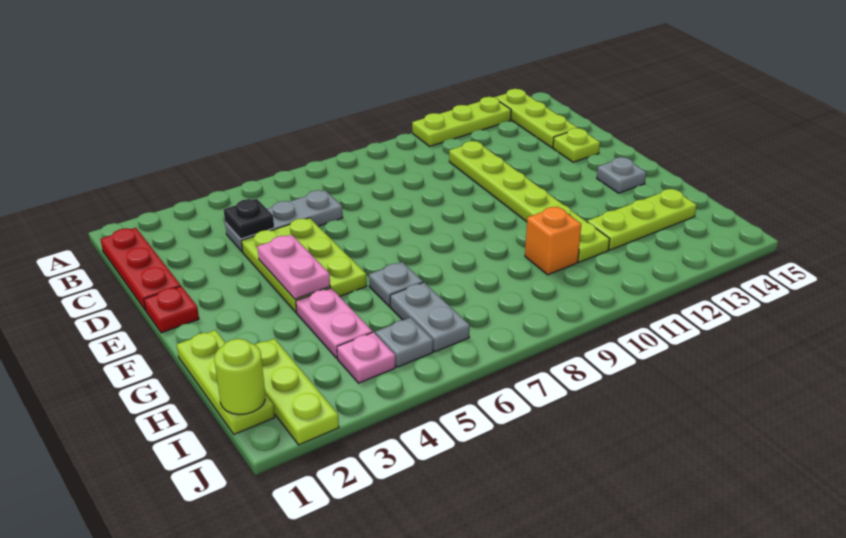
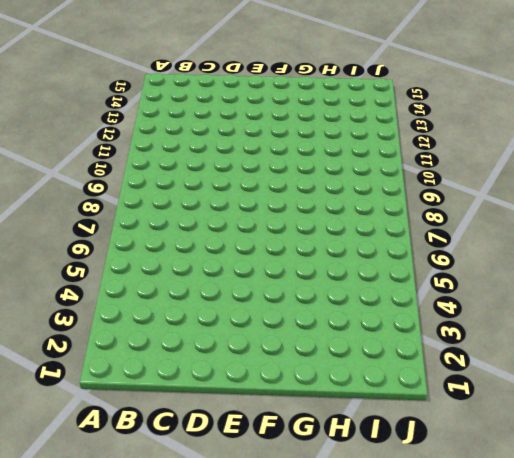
none -> lime plate A11:A13 level 1
none -> lime plate A14:C14 level 1
none -> red plate B1:D1 level 1

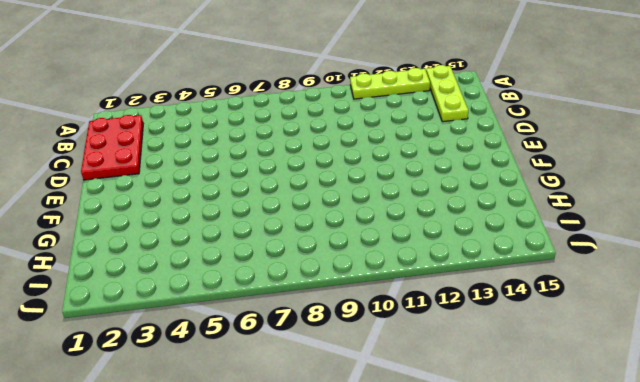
red plate B1:D2 level 1 -> red plate B1:D1 level 1
none -> grey plate C4:C6 level 1
none -> lime plate C11:H11 level 1
none -> lime plate D4:F5 level 1

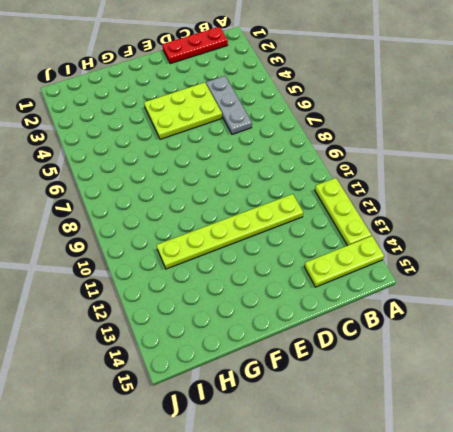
none -> lime plate D14 level 1
none -> red plate E1 level 1
none -> grey plate F14 level 1

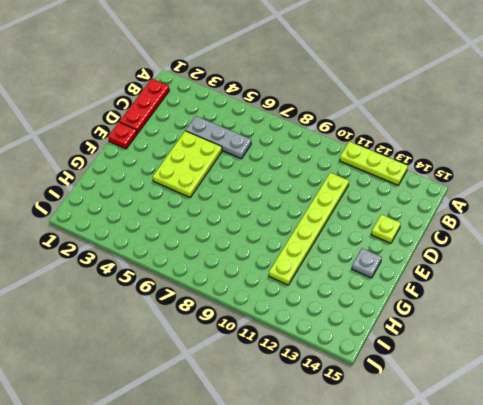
none -> lime plate A14:C14 level 1
none -> lime plate G1:I1 level 1
none -> pink plate G4:H4 level 1

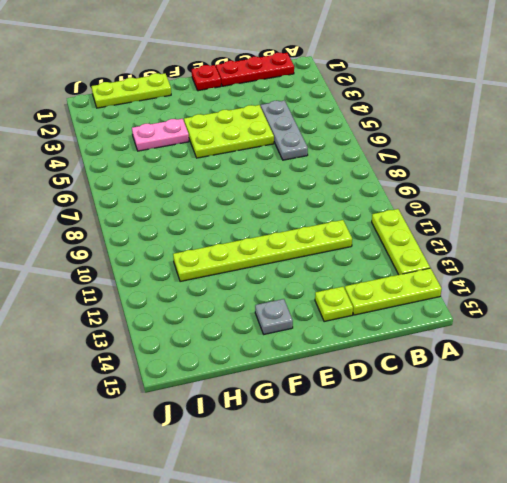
none -> grey plate G6 level 1
none -> lime plate H2:J2 level 1
none -> grey plate H6:I6 level 1

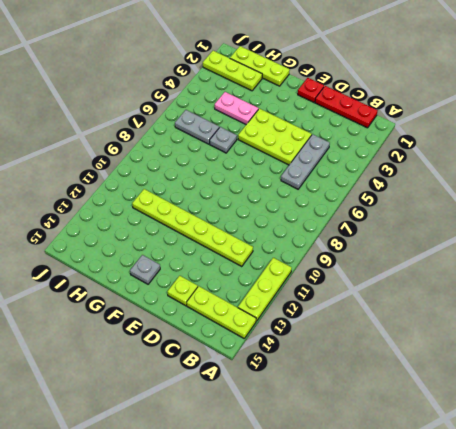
none -> orange brick H10 level 1
none -> lime plate H12:H14 level 1
none -> pink plate I4 level 1

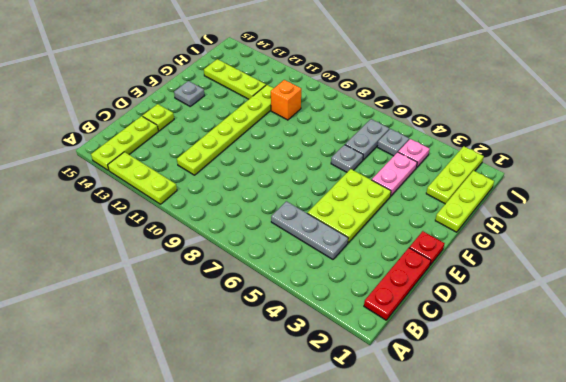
none -> black plate C4 level 2
none -> pink plate E4:F4 level 2
none -> lime round brick I1 level 2

